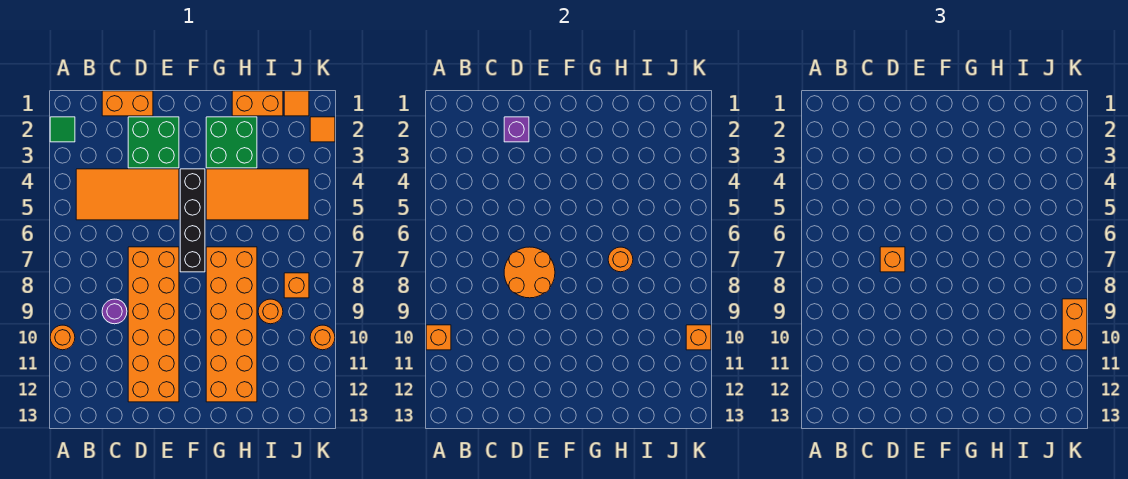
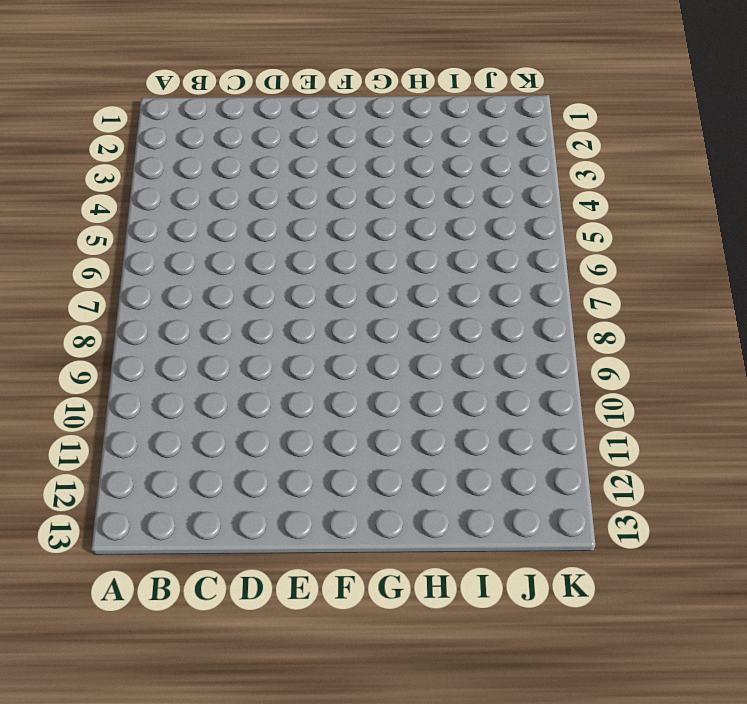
none -> green tile A2 level 1
none -> orange round brick A10 level 1
none -> orange tile B4:E5 level 1

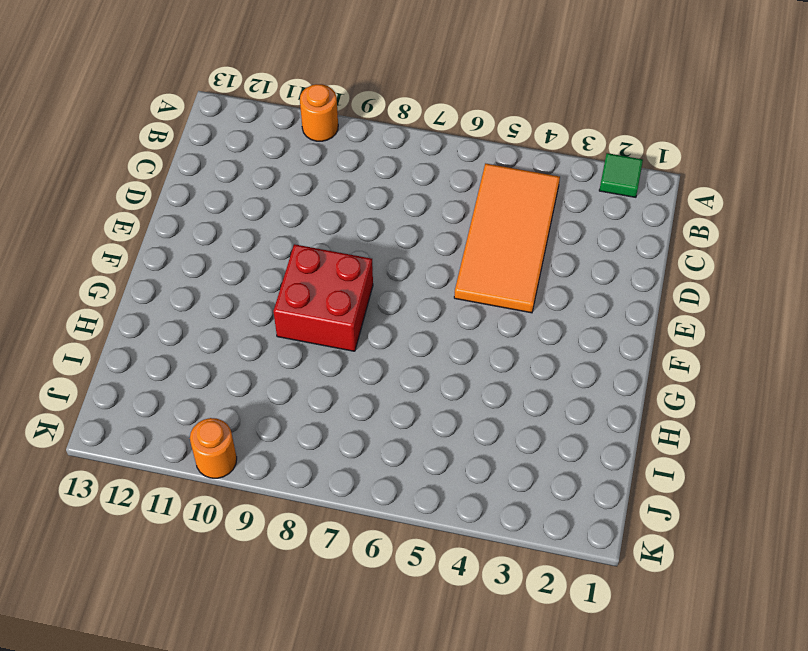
red brick F8:G9 level 1 -> orange brick G7:H12 level 1
none -> orange brick C1:D1 level 1
none -> purple round brick C9 level 1
none -> green brick D2:E3 level 1

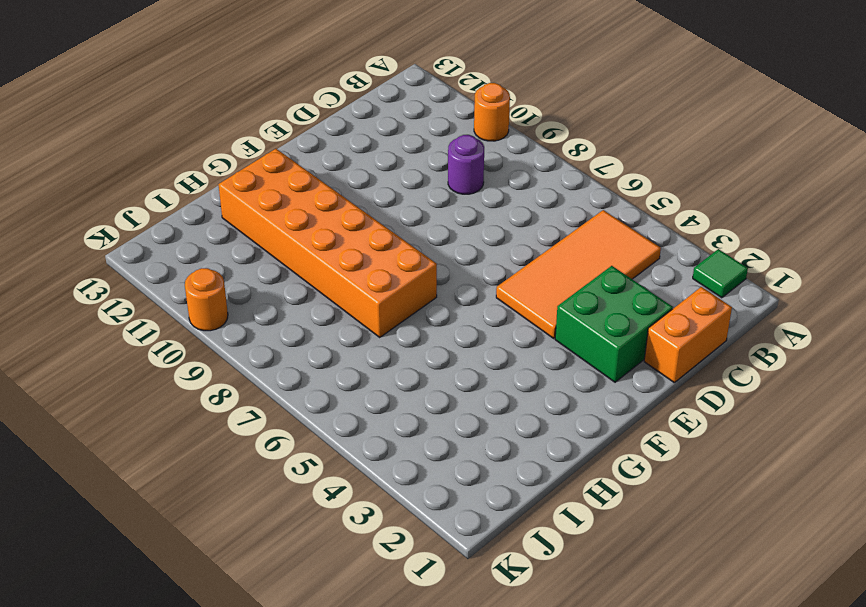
none -> orange brick D7:E12 level 1
none -> black brick F4:F7 level 1
none -> green brick G2:H3 level 1

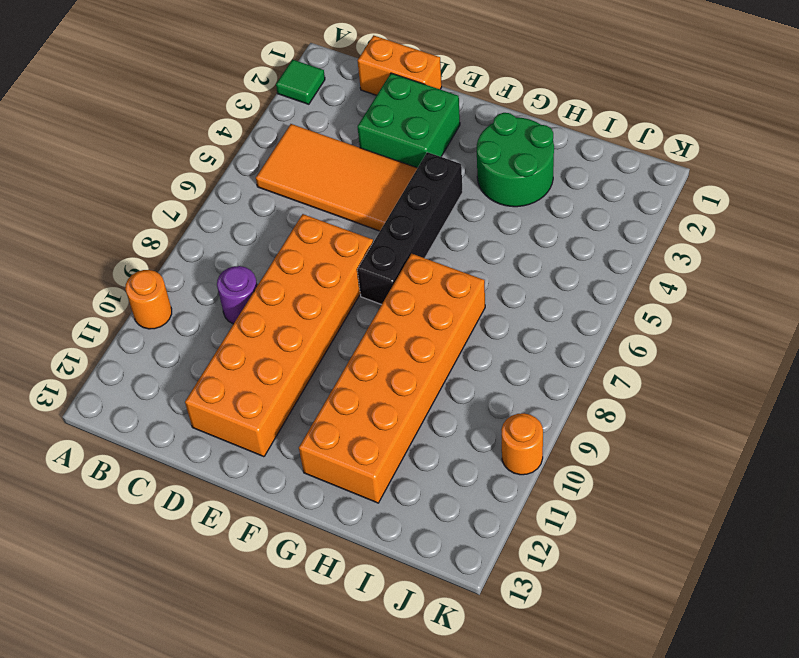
green round brick G2:H3 level 1 -> green brick G2:H3 level 1
none -> orange tile G4:J5 level 1
none -> orange brick H1:I1 level 1
none -> orange round brick I9 level 1

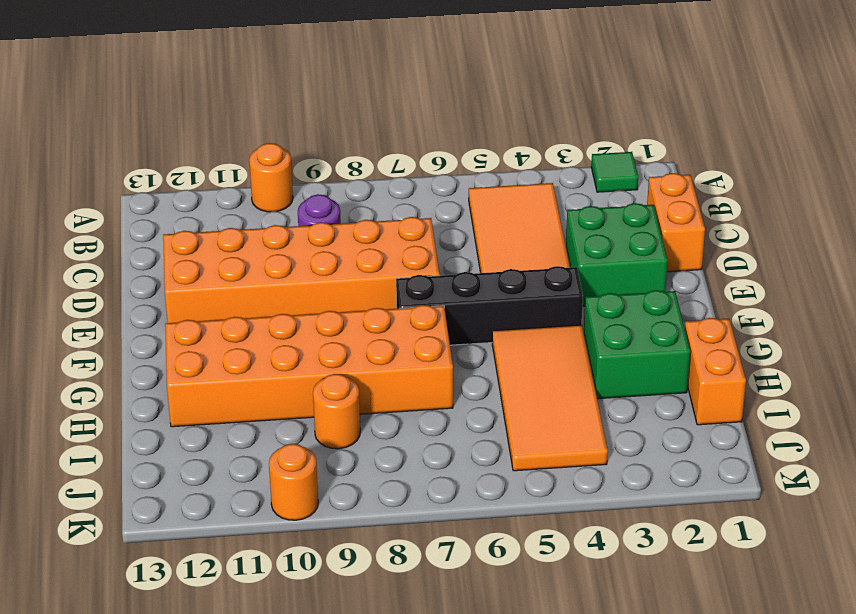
none -> orange tile J1 level 1
none -> orange brick J8 level 1
none -> orange tile K2 level 1

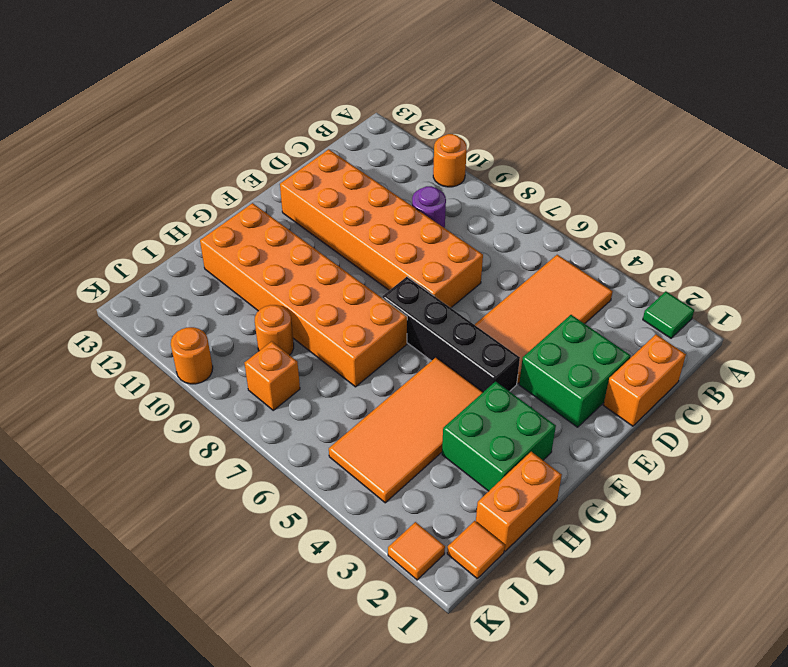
none -> orange brick A10 level 2
none -> purple brick D2 level 2
none -> orange round brick D7:E8 level 2

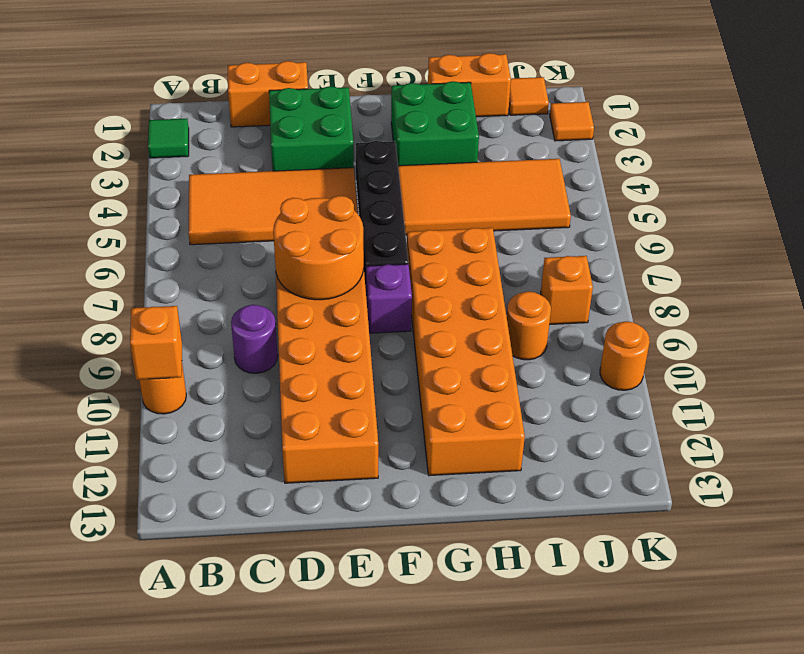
purple brick F8 level 1 -> purple brick D2 level 2
none -> orange round brick H7 level 2
none -> orange brick K10 level 2
none -> orange brick D7 level 3

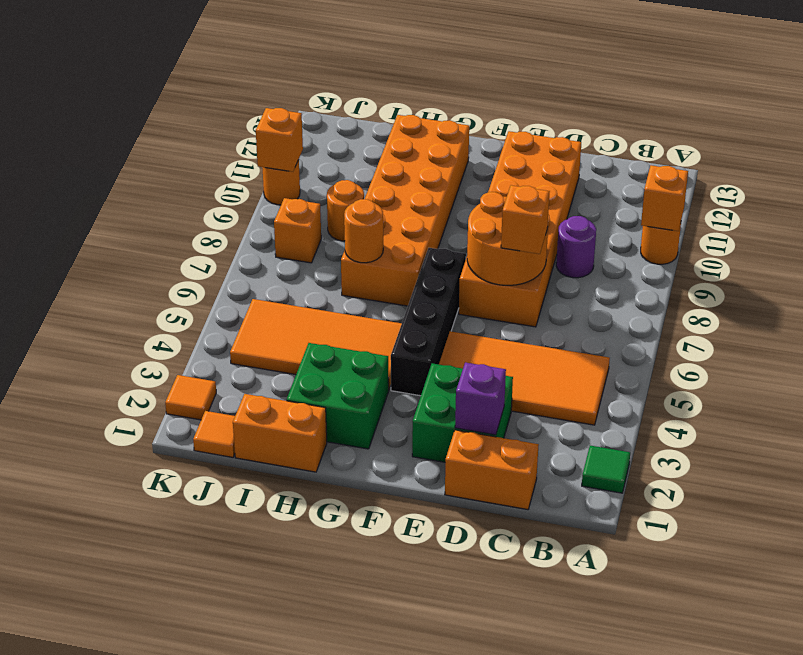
none -> orange brick K9:K10 level 3

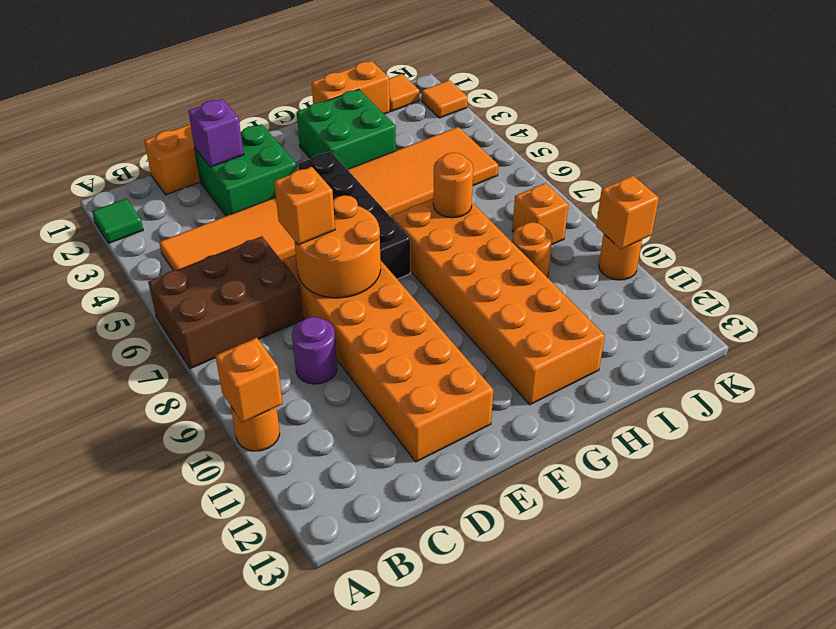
brown brick A6:C7 level 1 -> none
none -> orange brick K9:K10 level 3

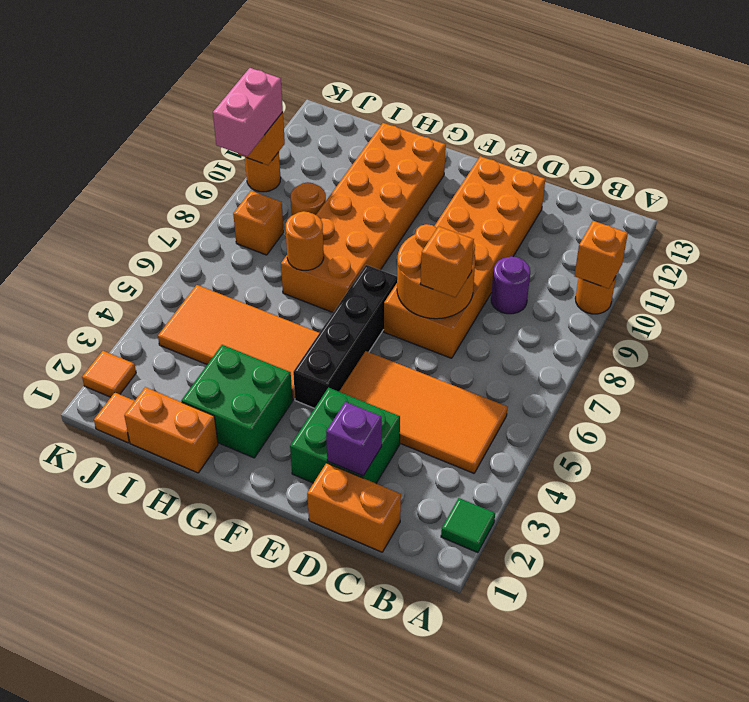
pink brick K9:K10 level 3 -> orange brick K9:K10 level 3

